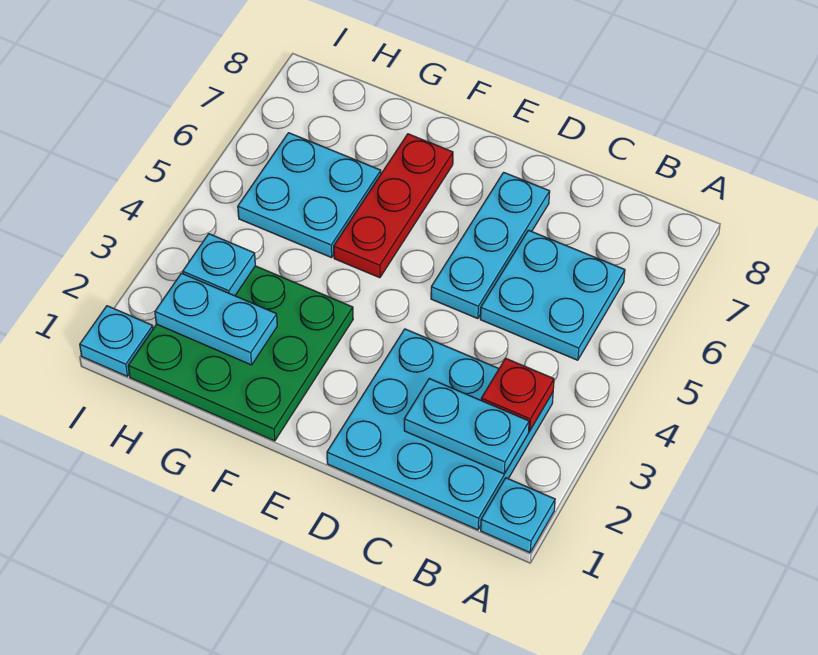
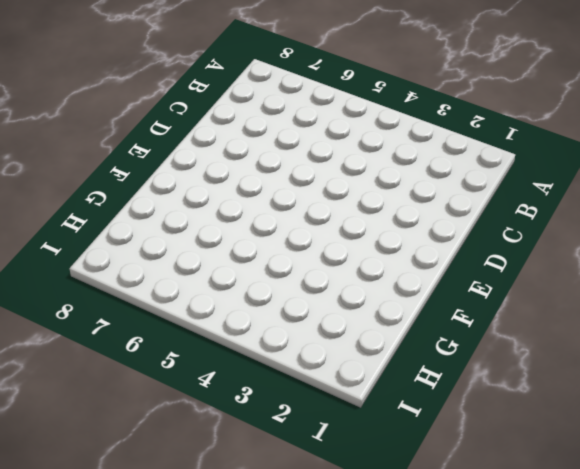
none -> cyan plate A1 level 1
none -> cyan plate B1:D3 level 1
none -> cyan plate B5:C6 level 1

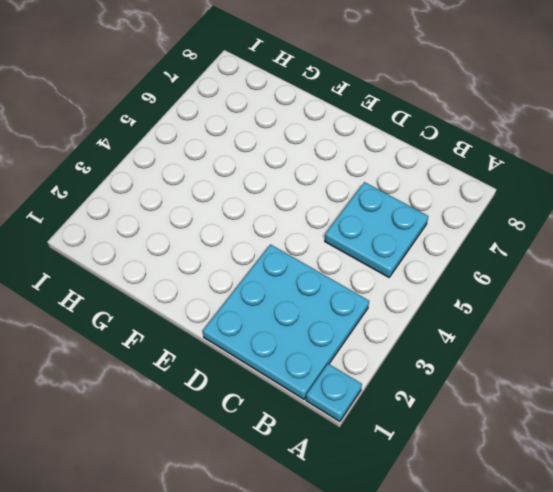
none -> cyan plate D5:D7 level 1
none -> green plate F1:H3 level 1
none -> red plate F5:F7 level 1

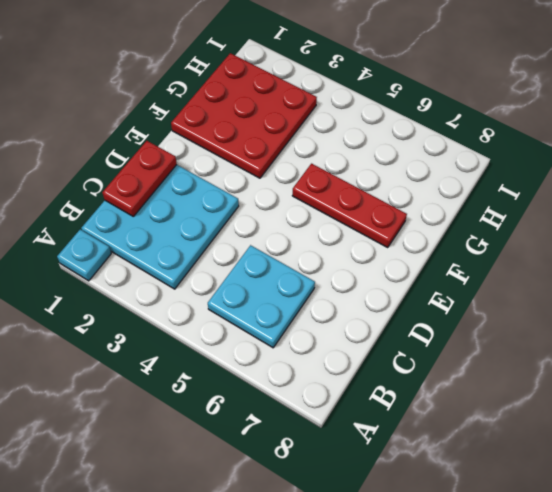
red plate C1:D1 level 2 -> none
red plate F1:H3 level 1 -> green plate F1:H3 level 1
none -> cyan plate D5:D7 level 1
none -> cyan plate G5:H6 level 1
none -> cyan plate I1 level 1

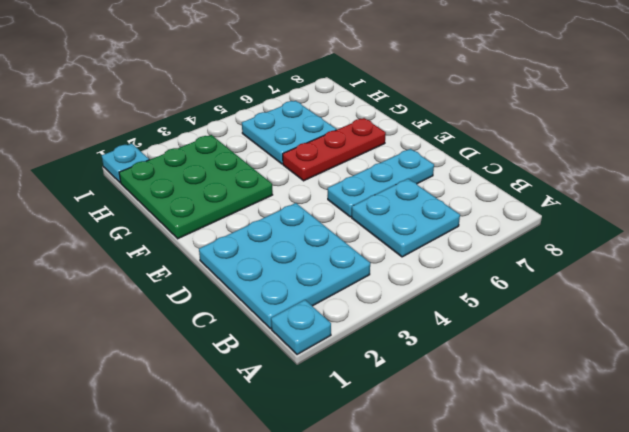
none -> cyan plate B2:C2 level 2
none -> red plate B3 level 2
none -> cyan plate G2:H2 level 2

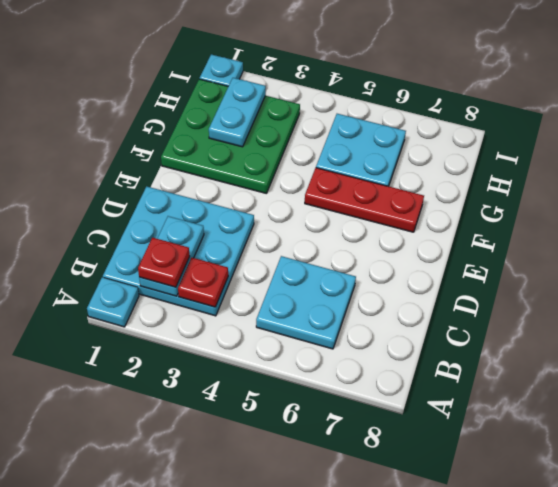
red plate B2 level 3 -> none
none -> cyan plate D5:D7 level 1
none -> cyan plate H3 level 2

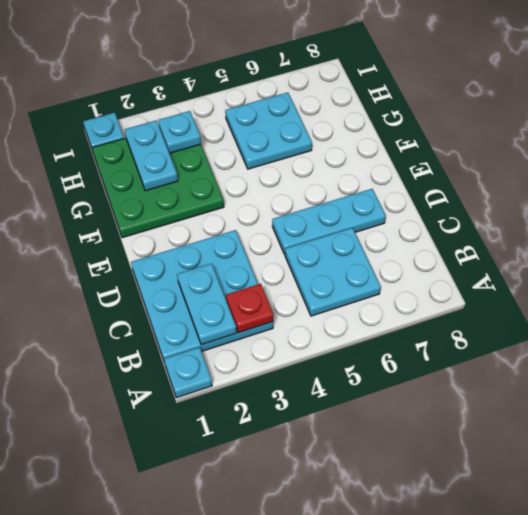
none -> red plate F5:F7 level 1

